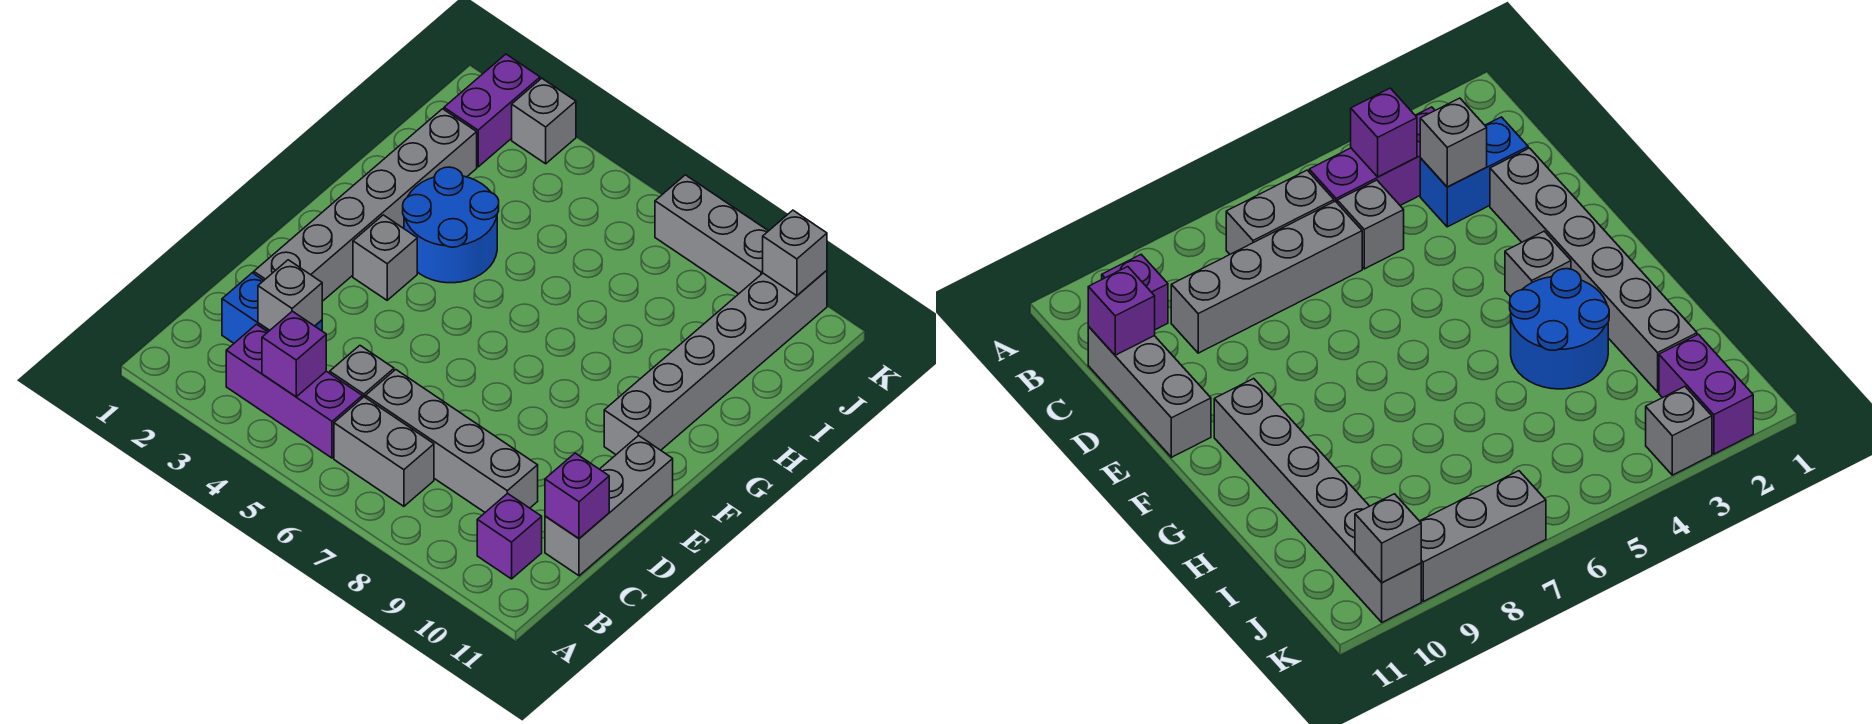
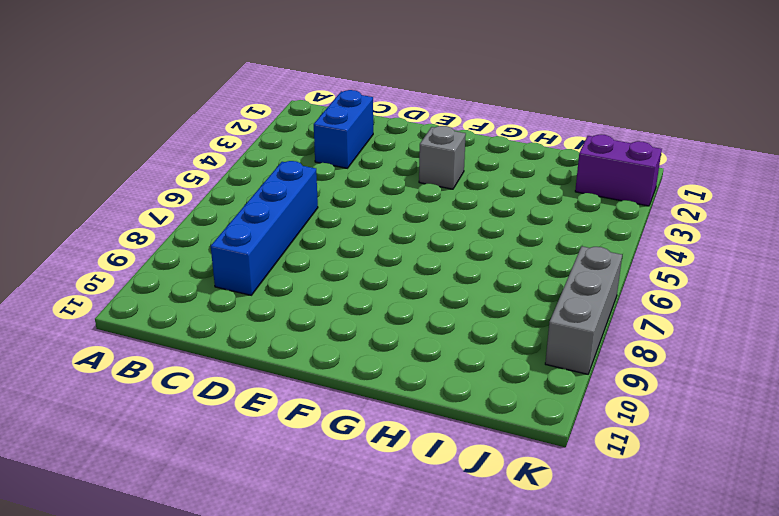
blue brick C6:C9 level 1 -> grey brick C6:C9 level 1
none -> purple brick B3:B5 level 1
none -> grey brick B6:B7 level 1
none -> purple brick B10 level 1

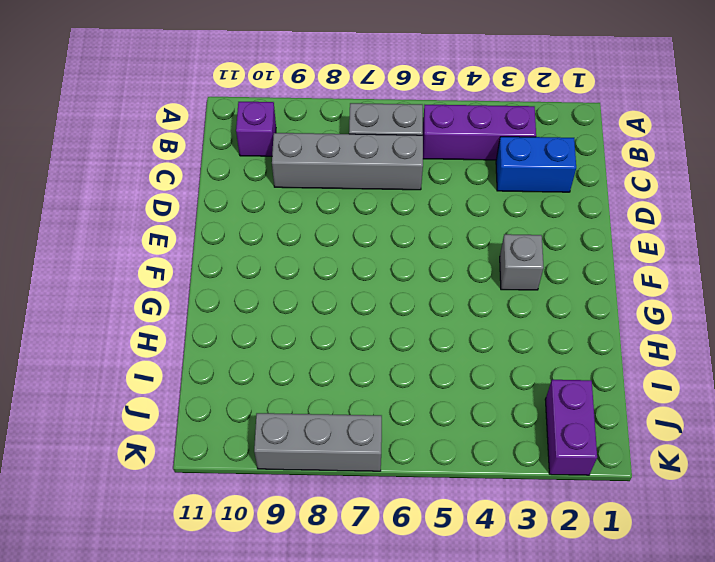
none -> grey brick C5 level 1
none -> grey brick C11:E11 level 1
none -> grey brick D2:I2 level 1

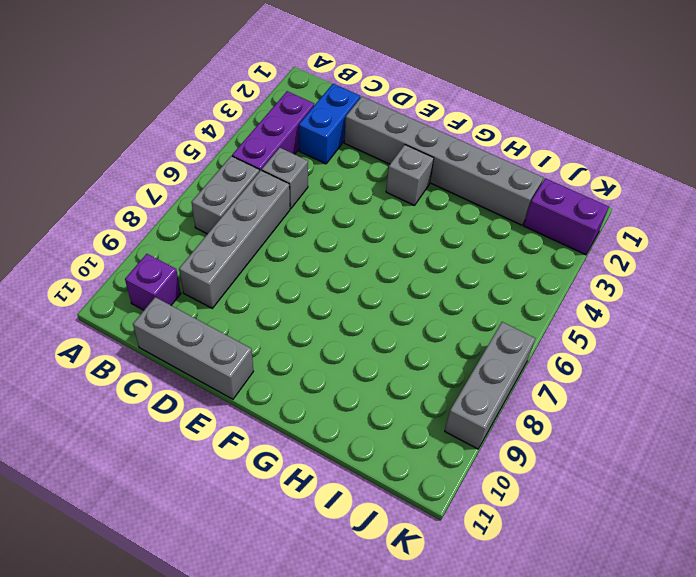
none -> grey brick F10:K10 level 1
none -> blue round brick G3:H4 level 1
none -> grey brick K3 level 1

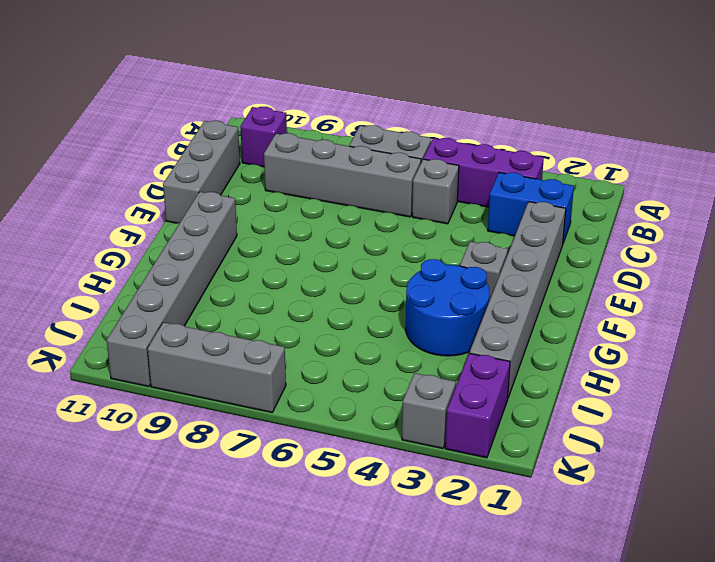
none -> purple brick B4 level 2
none -> grey brick C3 level 2
none -> purple brick C11 level 2

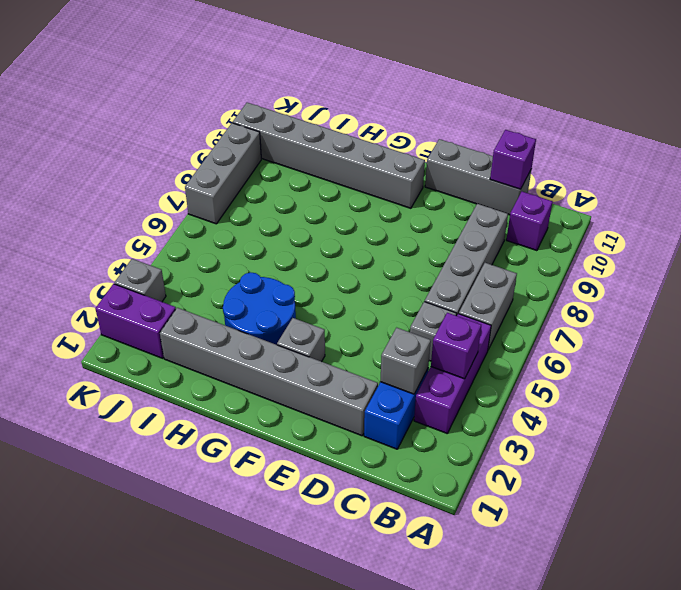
none -> grey brick K10 level 2

